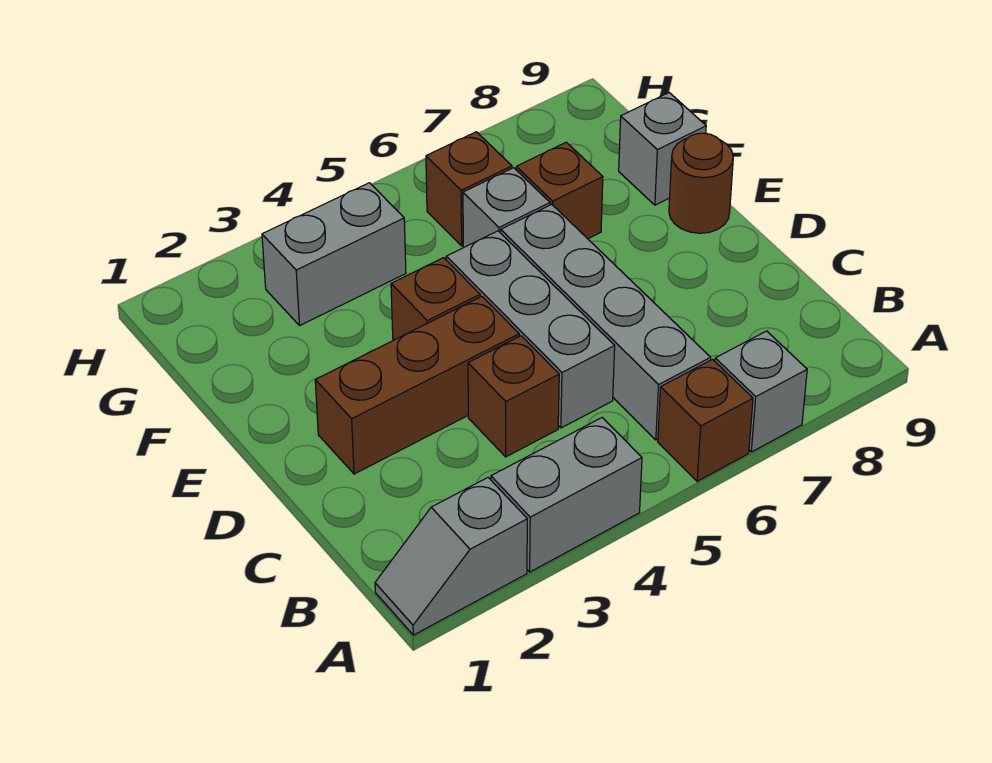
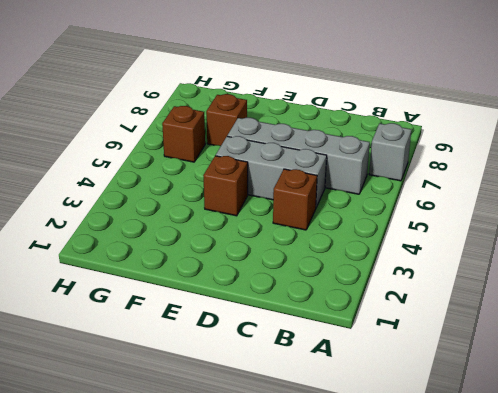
none -> grey slope A1:A2 level 1 top 2
none -> grey brick A3:A4 level 1
none -> brown brick A6 level 1

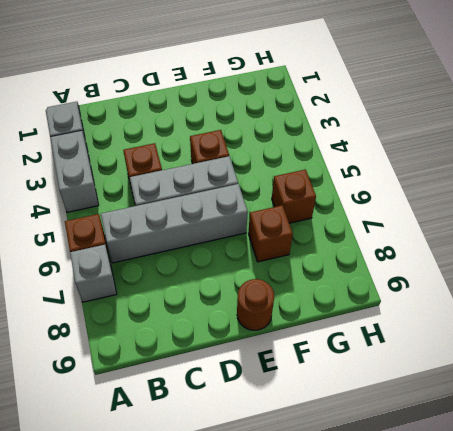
none -> brown brick D2:D4 level 1
none -> grey brick F6 level 1
none -> grey brick F9 level 1

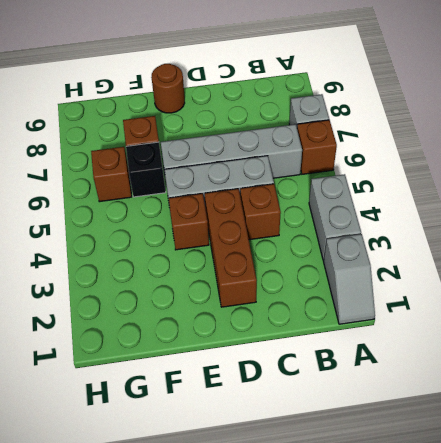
black brick F6 level 1 -> grey brick F6 level 1
none -> grey brick F9 level 1
none -> grey brick G3:G4 level 1

